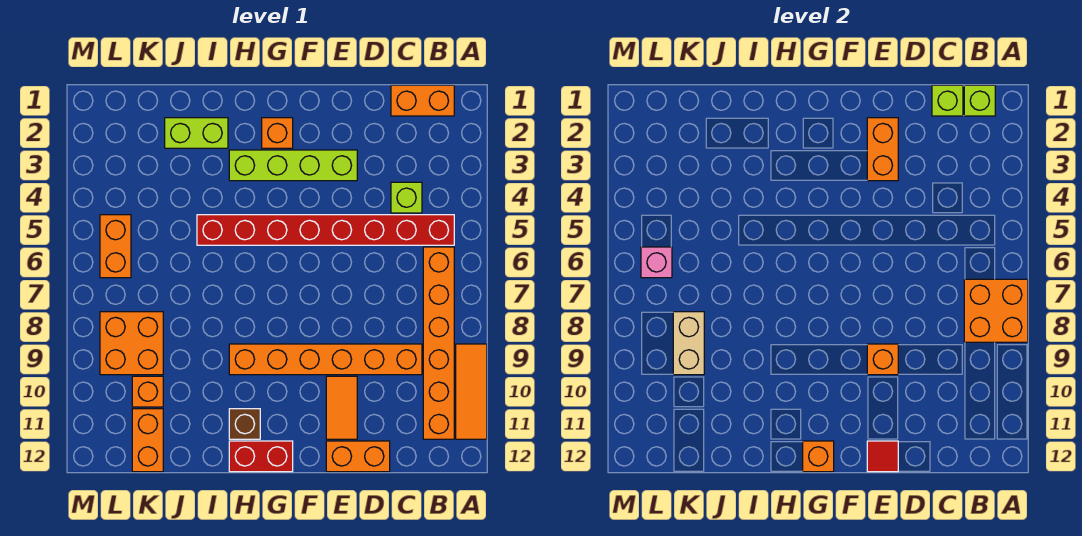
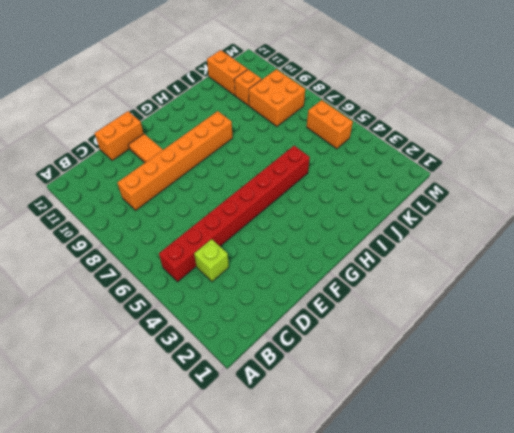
none -> orange tile A9:A11 level 1
none -> orange brick B1:C1 level 1
none -> orange brick B6:B11 level 1

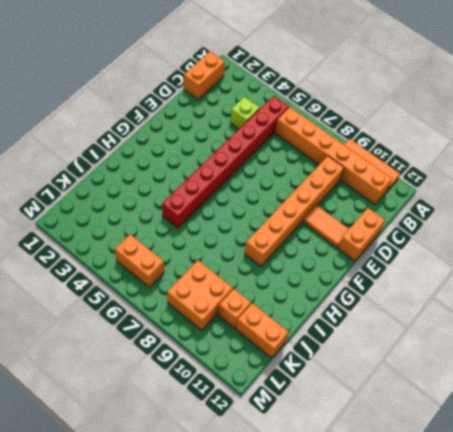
none -> lime brick E3:H3 level 1
none -> orange brick G2 level 1
none -> red brick G12:H12 level 1

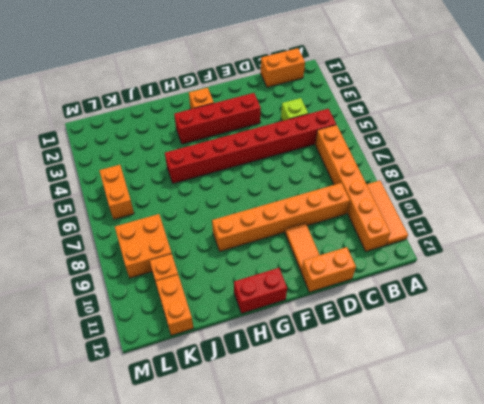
red brick E3:H3 level 1 -> lime brick E3:H3 level 1
none -> brown brick H11 level 1
none -> lime brick I2:J2 level 1
none -> orange brick A7:B8 level 2

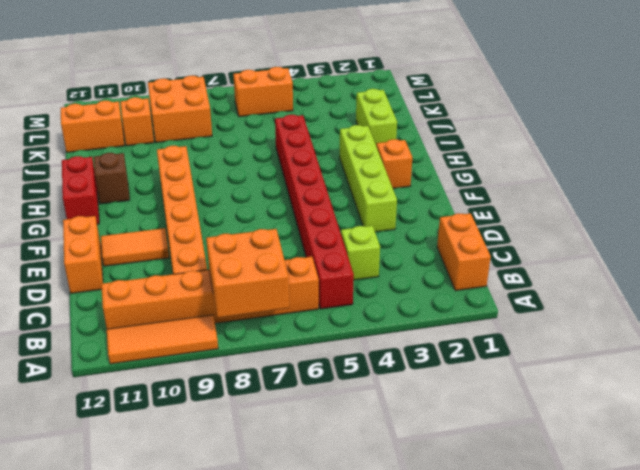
none -> lime brick B1 level 2
none -> lime brick C1 level 2
none -> orange brick E2:E3 level 2

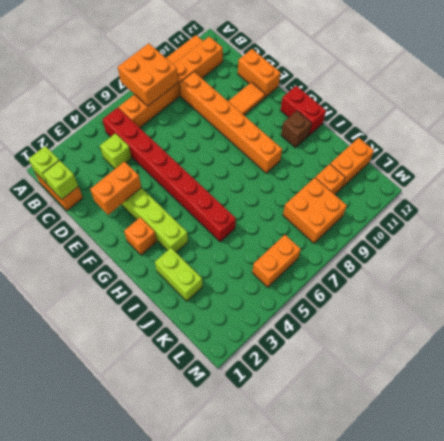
none -> orange brick E9 level 2
none -> red tile E12 level 2
none -> orange brick G12 level 2

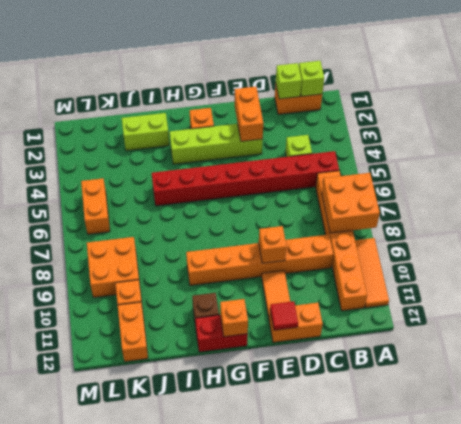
none -> tan brick K8:K9 level 2
none -> pink brick L6 level 2

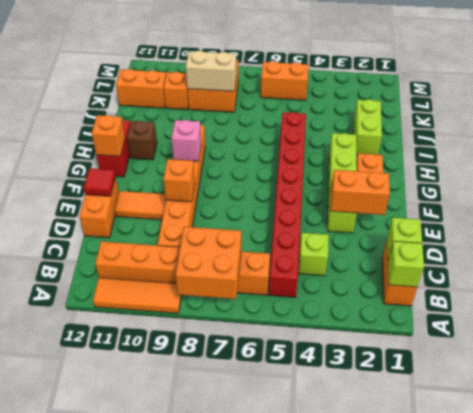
pink brick G9 level 2 -> pink brick L6 level 2

